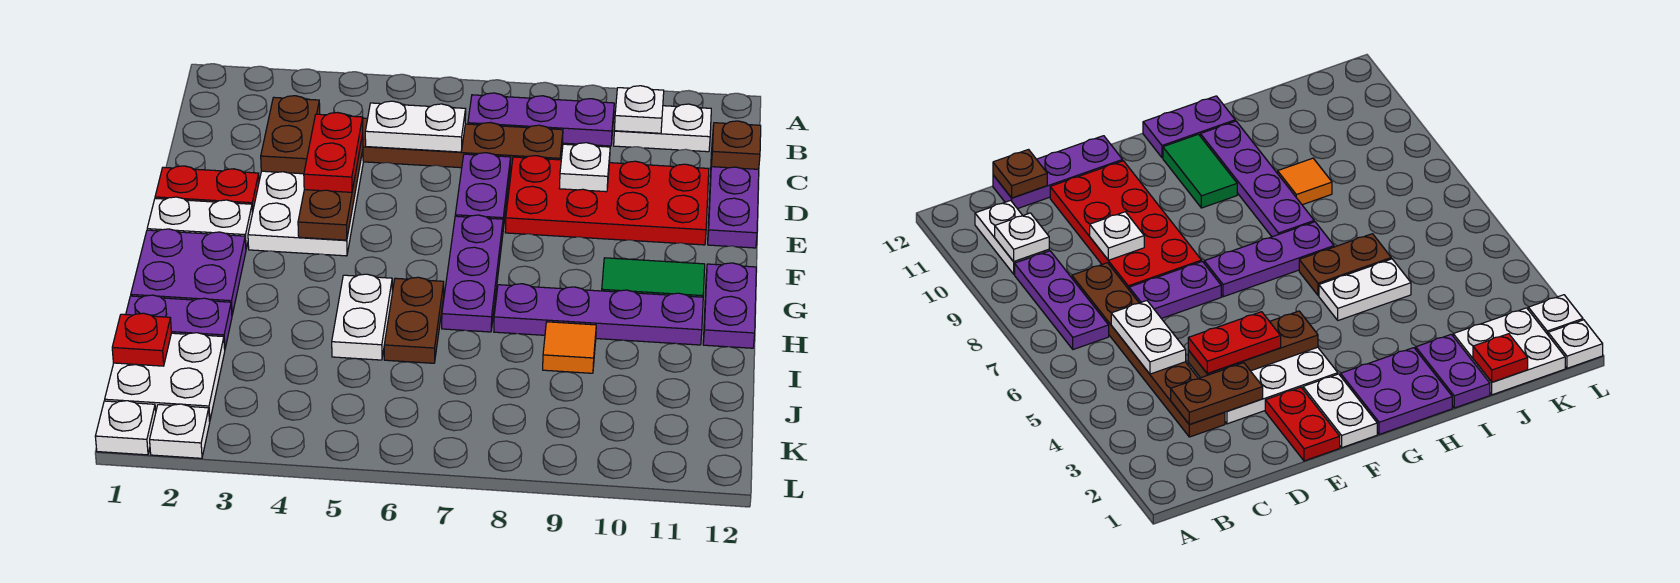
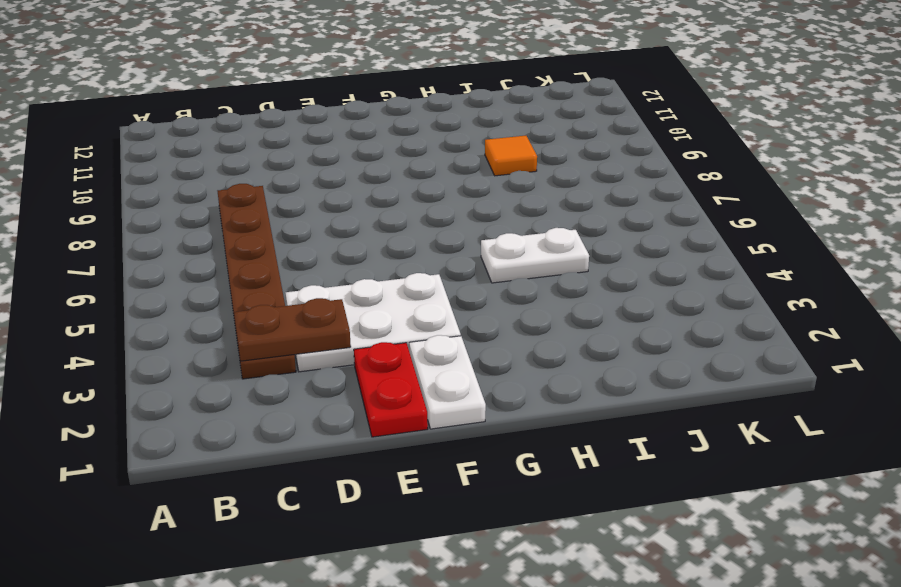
none -> purple plate B7:B9 level 1
none -> white plate B10:B11 level 1
none -> purple plate C12:E12 level 1

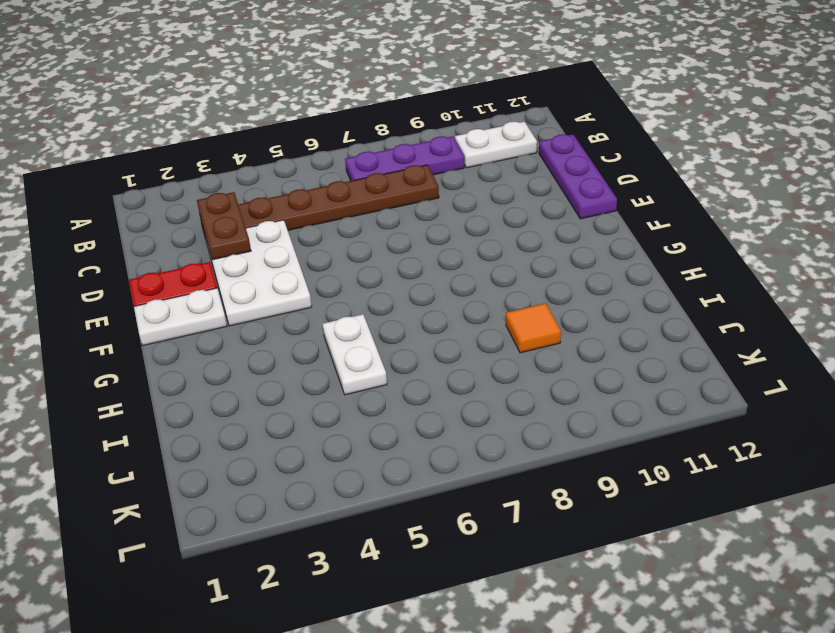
none -> purple plate D7:E7 level 1
none -> red plate D8:E11 level 1
none -> purple plate F7:H7 level 1

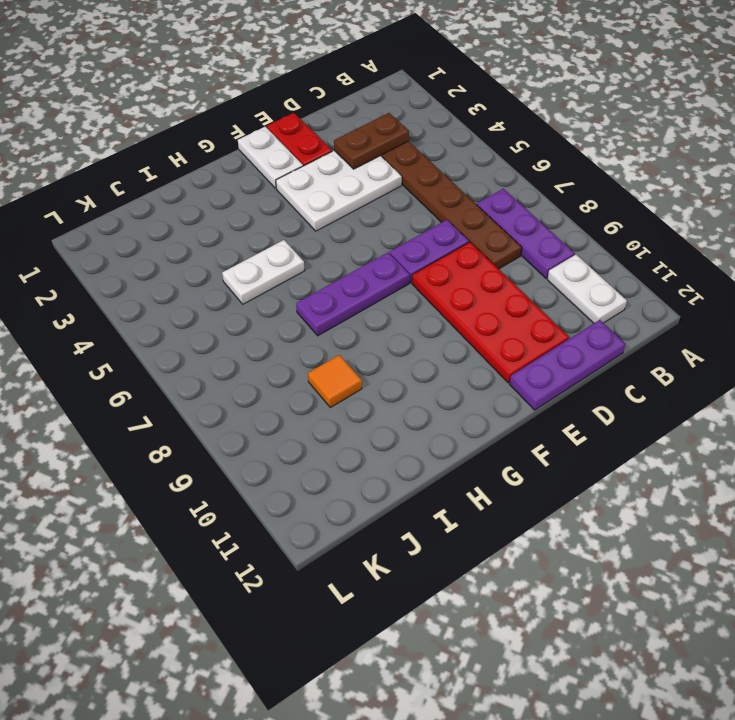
none -> purple plate G1:H2 level 1
none -> green tile G10:G11 level 1
none -> purple plate G12:H12 level 1

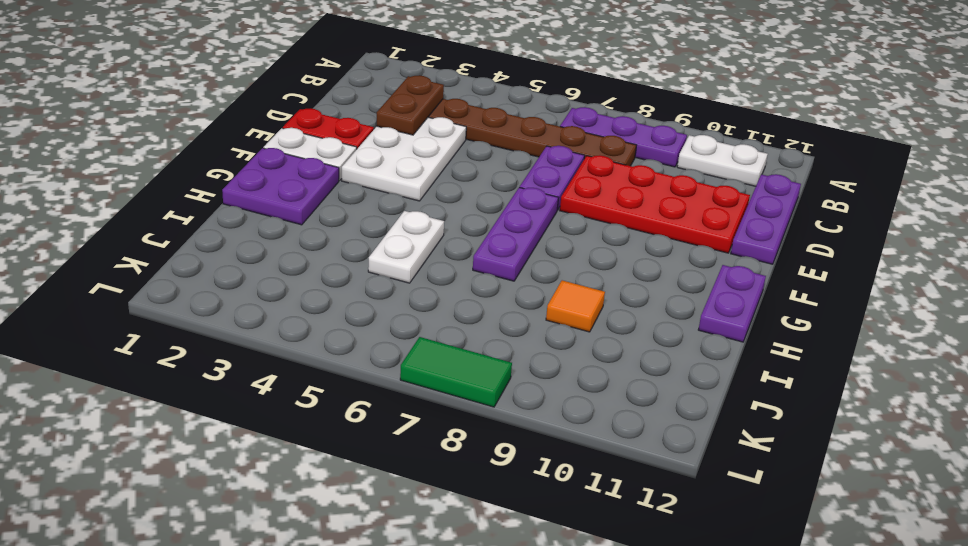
green tile L7:L8 level 1 -> green tile G10:G11 level 1
none -> brown plate H6:I6 level 1
none -> purple plate H8:H11 level 1
none -> purple plate I1:I2 level 1

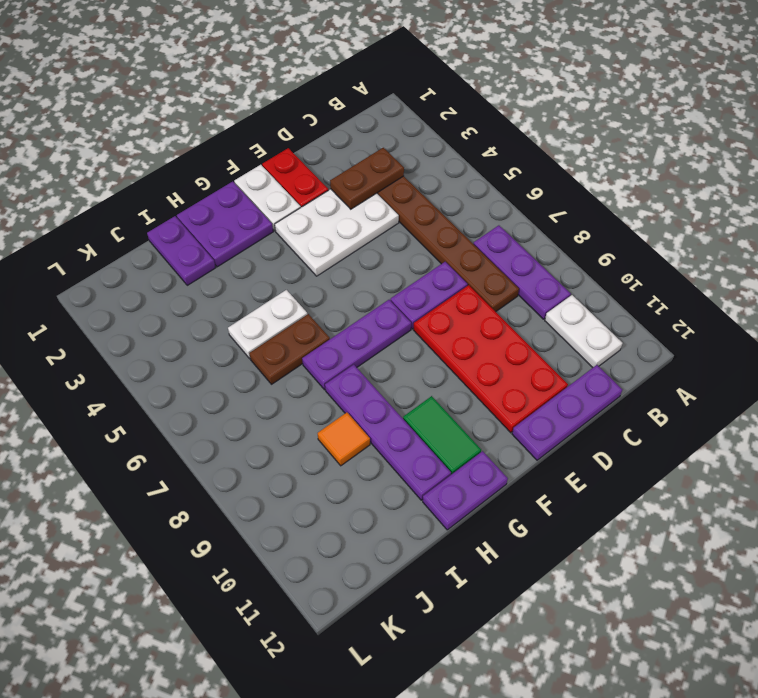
none -> white plate J1:K2 level 1
none -> white plate L1 level 1
none -> white plate L2 level 1

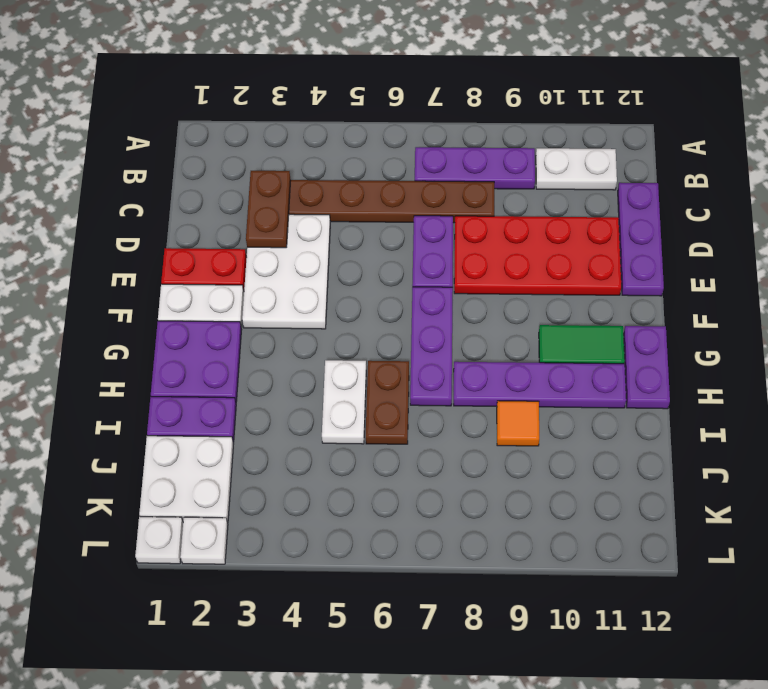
none -> white plate B10 level 2
none -> white plate C5:C6 level 2
none -> brown plate C12 level 2

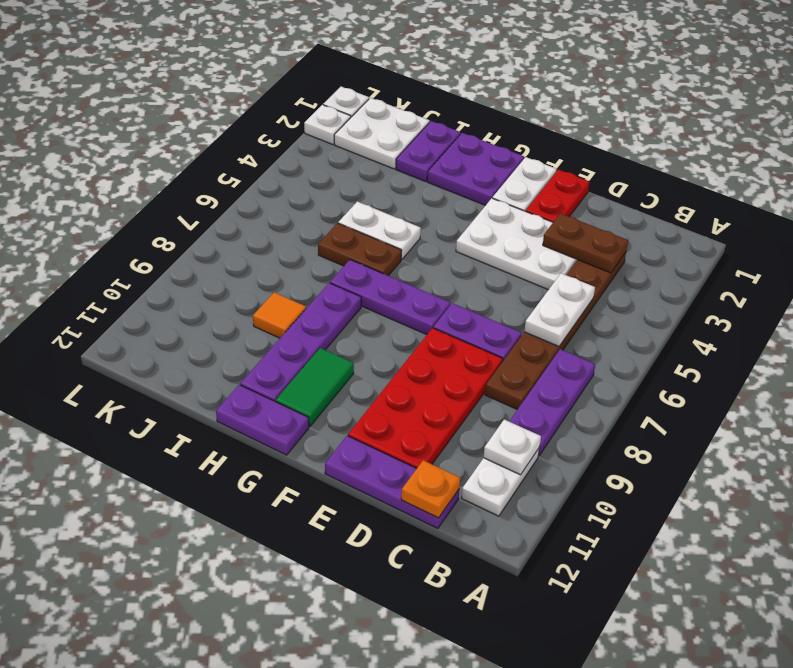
orange plate C12 level 2 -> brown plate C12 level 2
none -> brown plate D4:F4 level 2
none -> white plate D9 level 2
none -> red plate J1 level 2

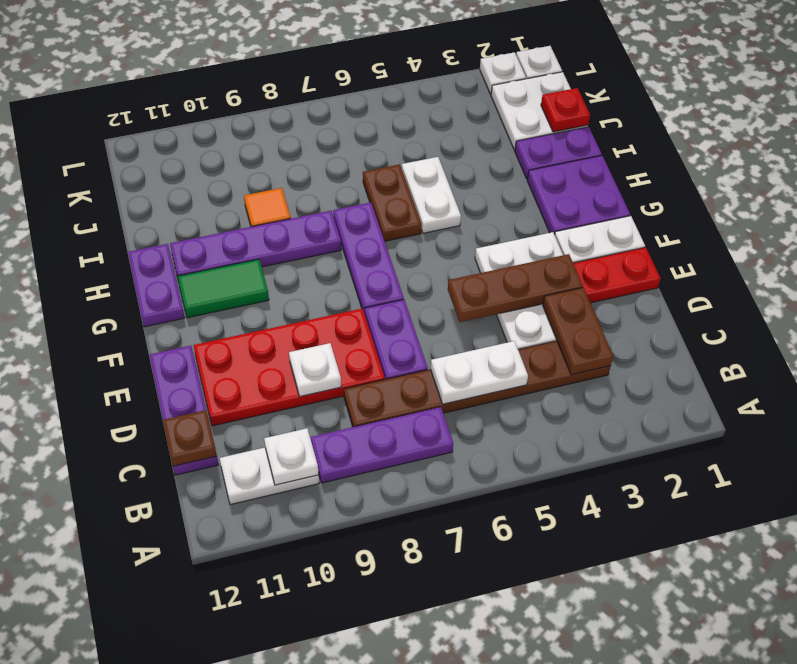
brown plate E3:E5 level 2 -> brown plate D4:F4 level 2
none -> red plate D4:E4 level 3

